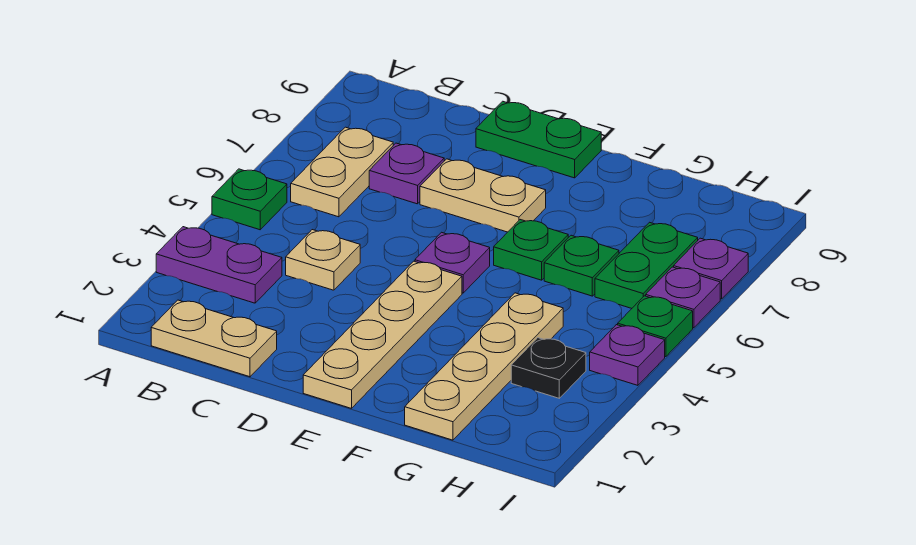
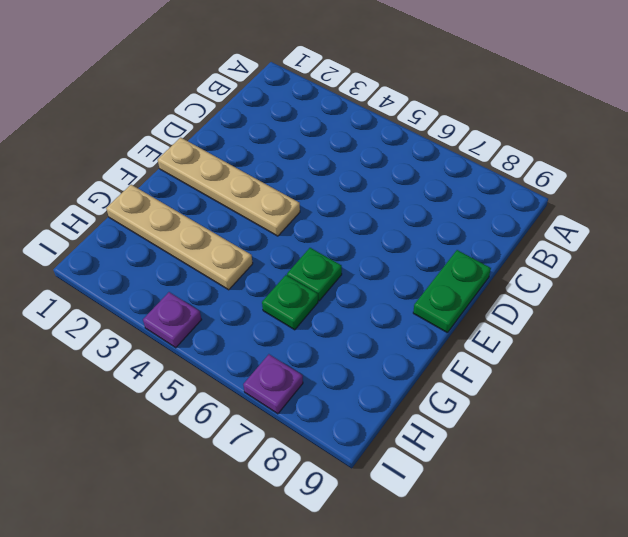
none -> purple plate A3:B3 level 1
none -> green plate A5 level 1
none -> tan plate B1:C1 level 1

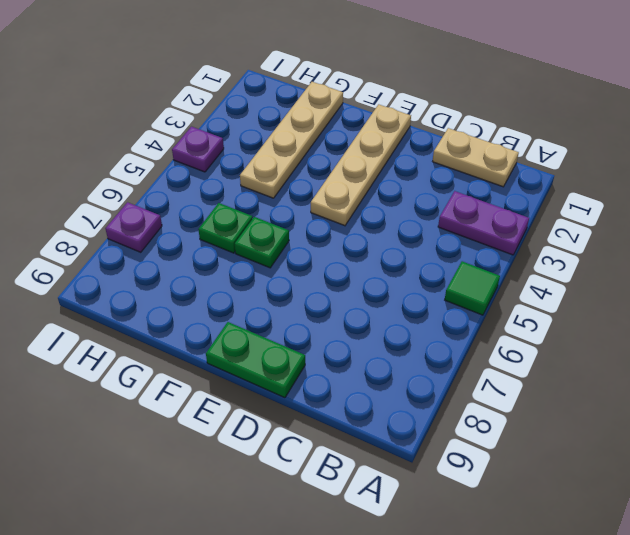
green tile A5 level 1 -> green plate A5 level 1
none -> tan plate B6:B7 level 1
none -> tan plate C4 level 1
none -> purple plate C7 level 1

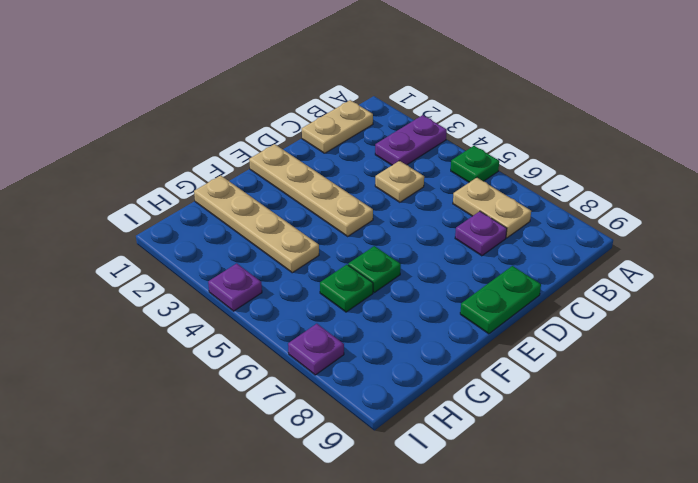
none -> tan plate D7:E7 level 1
none -> purple plate E5 level 1
none -> black plate H3 level 1

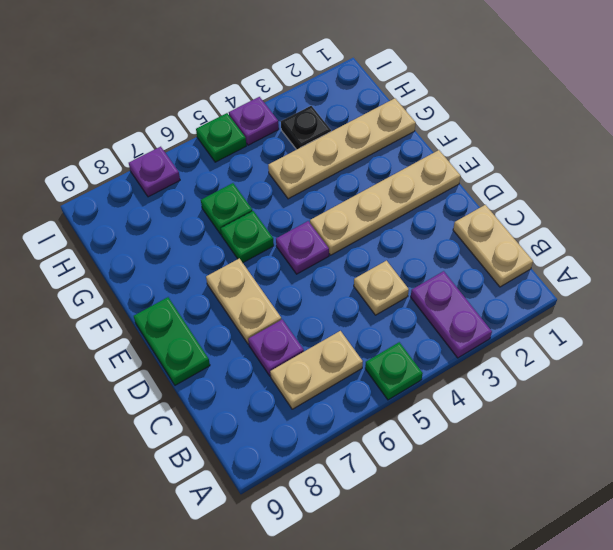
none -> green plate H6:H7 level 1
none -> purple plate I6 level 1

